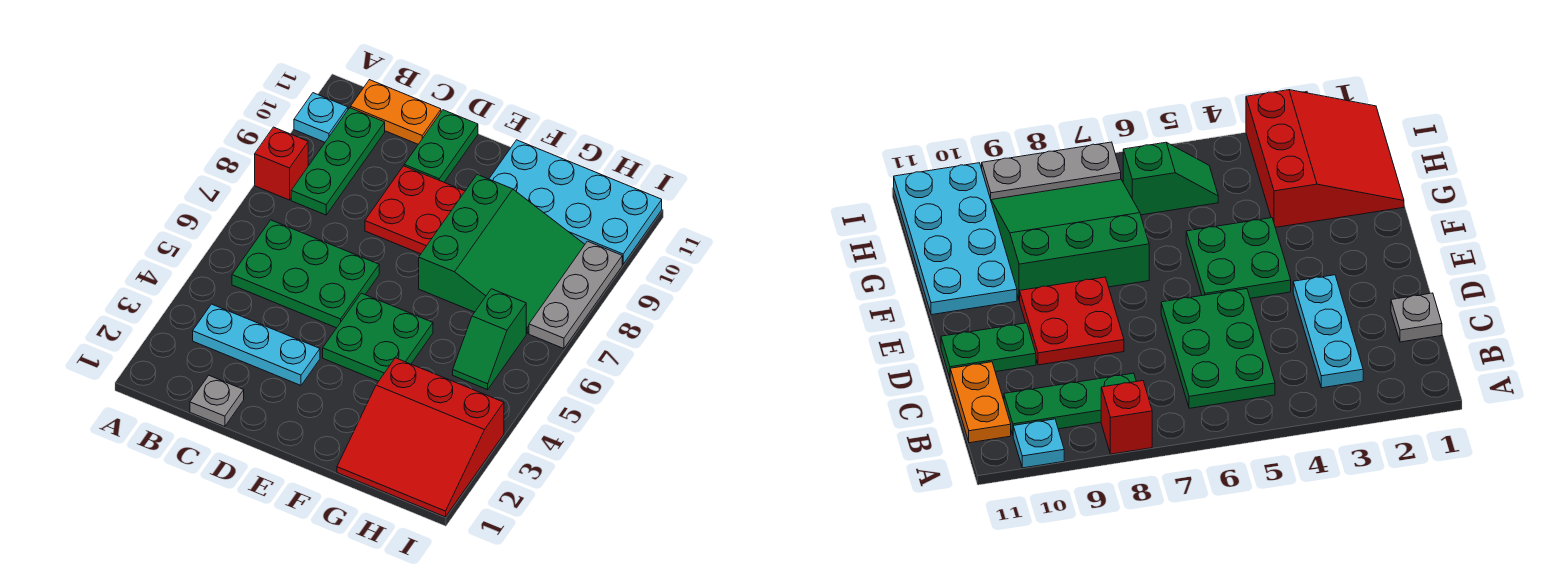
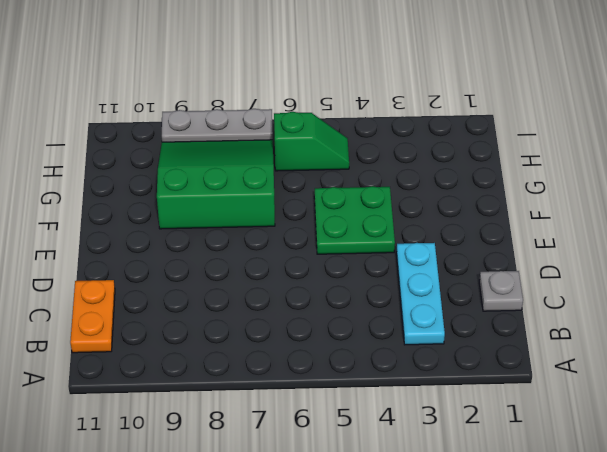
none -> red brick A8 level 1
none -> cyan plate A10 level 1
none -> green plate B5:D6 level 1

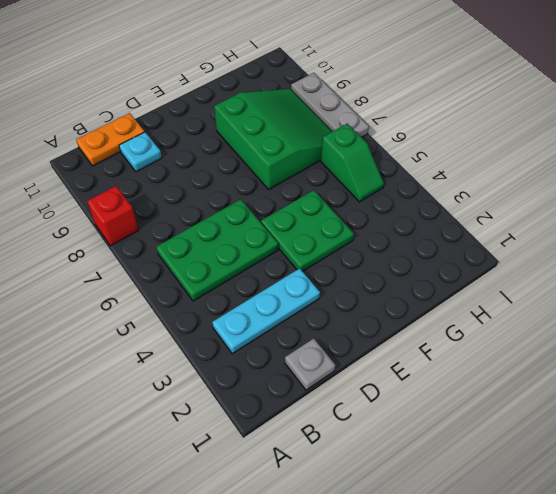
cyan plate C10 level 1 -> cyan plate A10 level 1
none -> green plate B8:B10 level 1
none -> red plate D8:E9 level 1
none -> green plate D10:D11 level 1

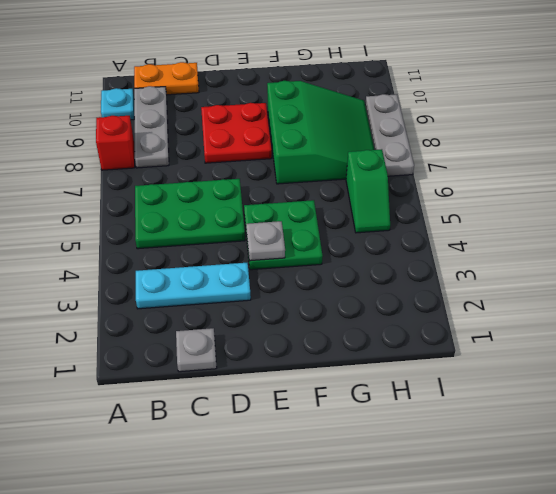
grey plate B8:B10 level 1 -> green plate B8:B10 level 1
grey plate E4 level 2 -> none
none -> green plate D10:D11 level 1
none -> cyan plate F10:I11 level 1
none -> red slope G1:I3 level 1 top 3

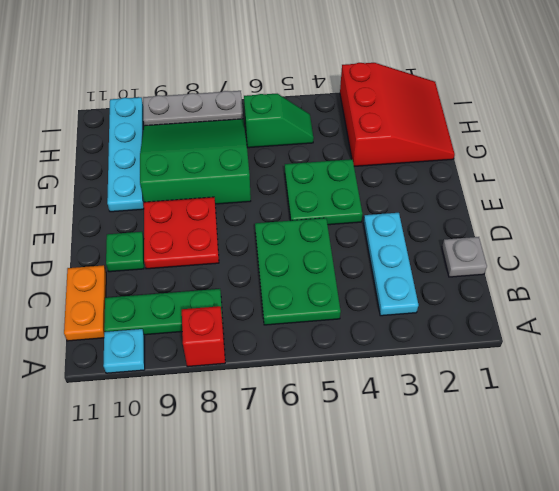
green plate D10 level 1 -> green plate D10:D11 level 1
cyan plate F10:I10 level 1 -> cyan plate F10:I11 level 1

